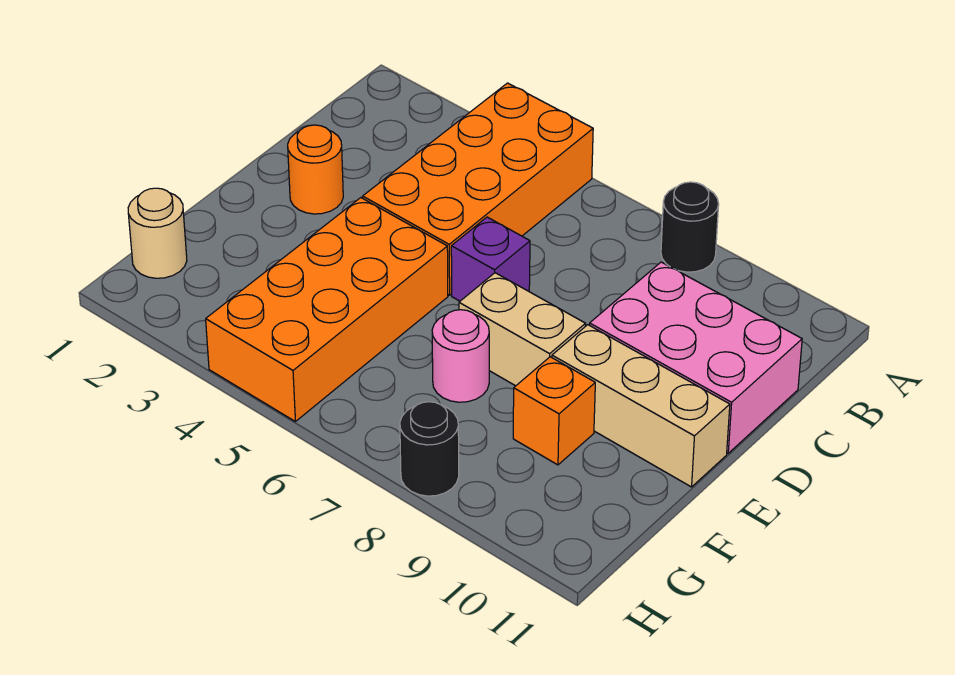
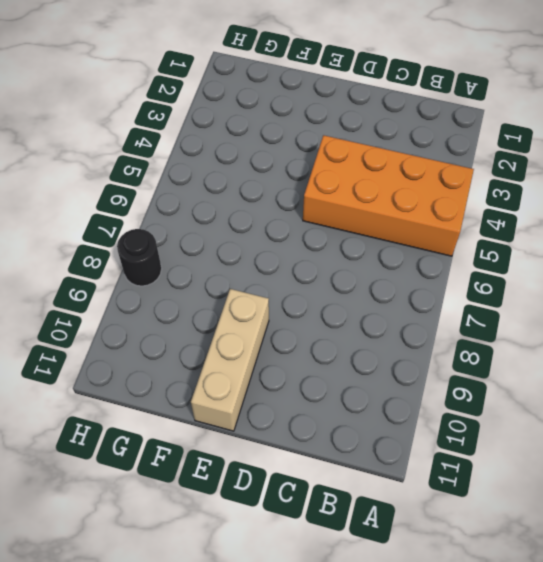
none -> black round brick A8 level 1
none -> pink brick C9:D11 level 1
none -> orange round brick D2 level 1

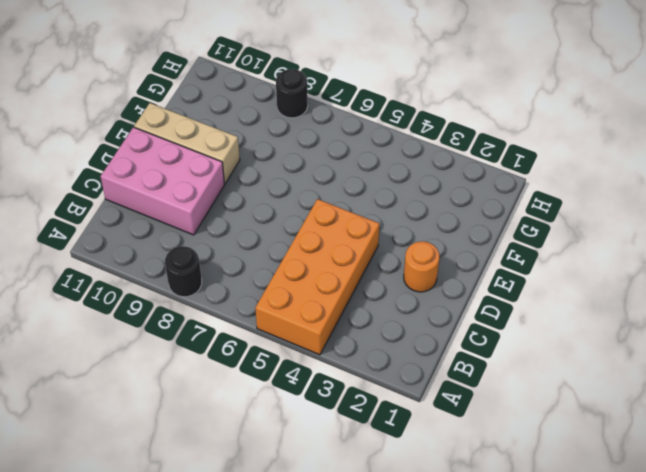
none -> purple brick D6 level 1
none -> orange brick E4:H5 level 1
none -> tan brick E7:E8 level 1

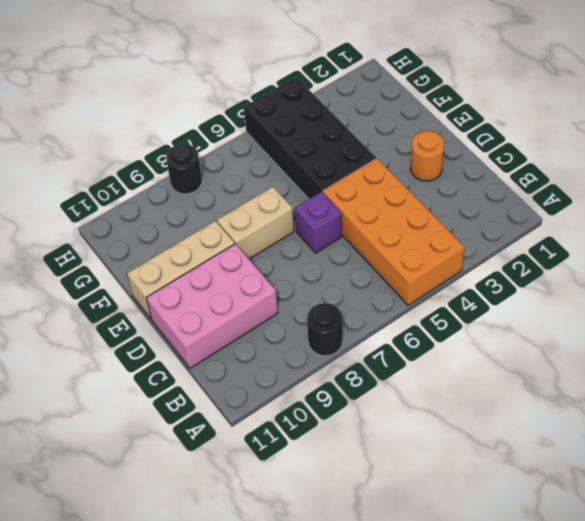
black brick E4:H5 level 1 -> orange brick E4:H5 level 1
none -> pink round brick F7 level 1
none -> orange brick F9 level 1
none -> tan round brick G1 level 1

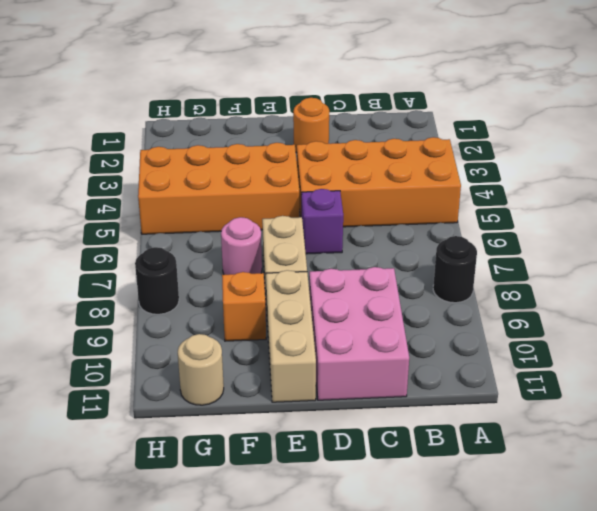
tan round brick G11 level 1 -> tan round brick G1 level 1

